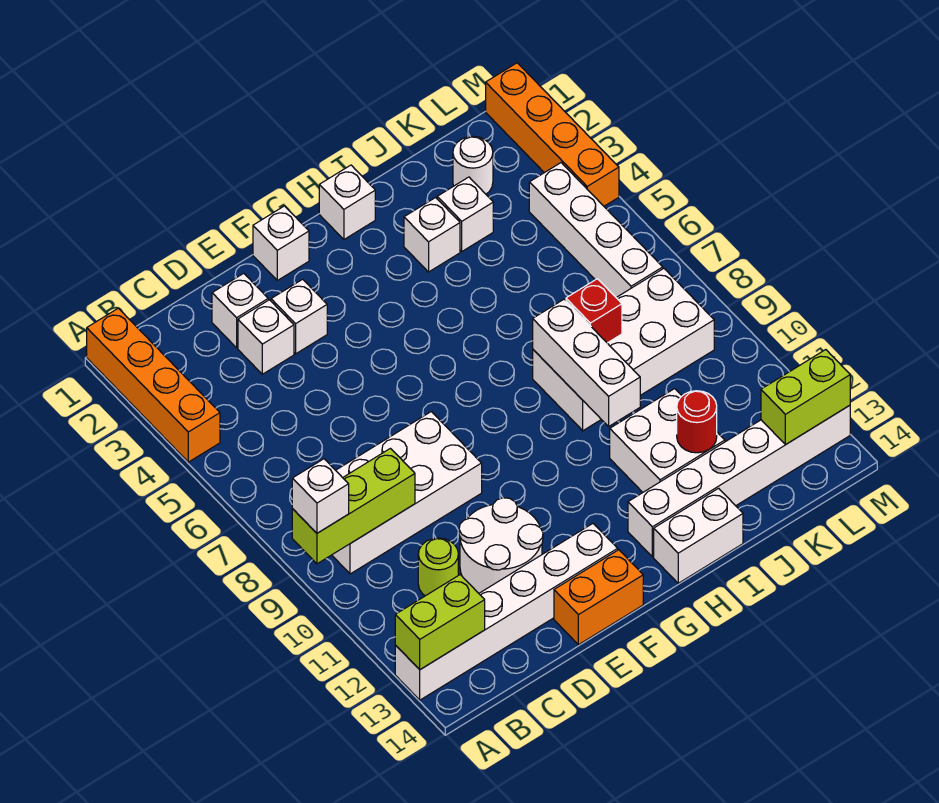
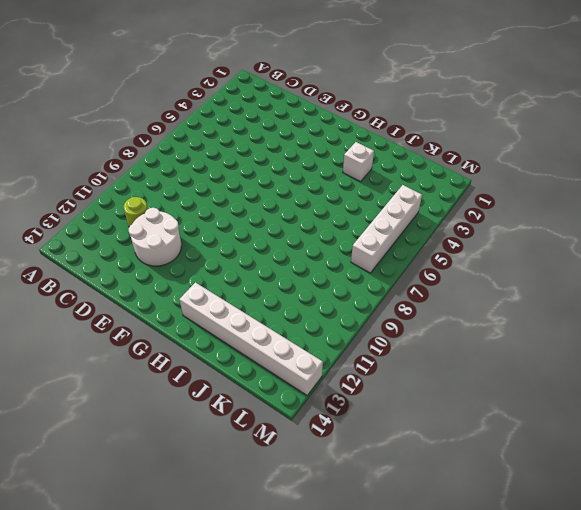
none -> orange brick A1:A4 level 1
none -> white brick A13:F13 level 1
none -> white brick B8:E9 level 1

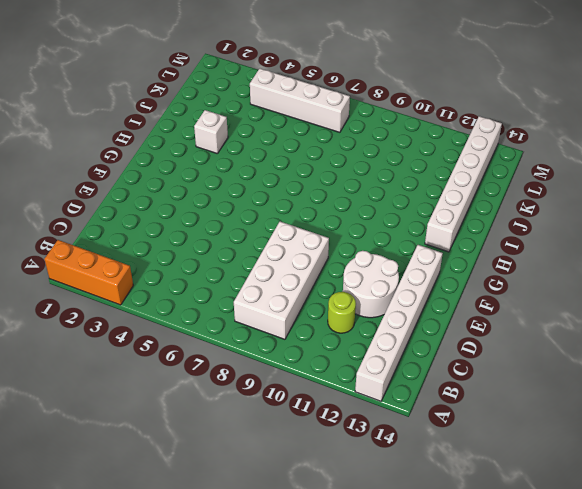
orange brick A1:A3 level 1 -> orange brick A1:A4 level 1
none -> white brick D2 level 1
none -> white brick D3 level 1
none -> white brick E3 level 1

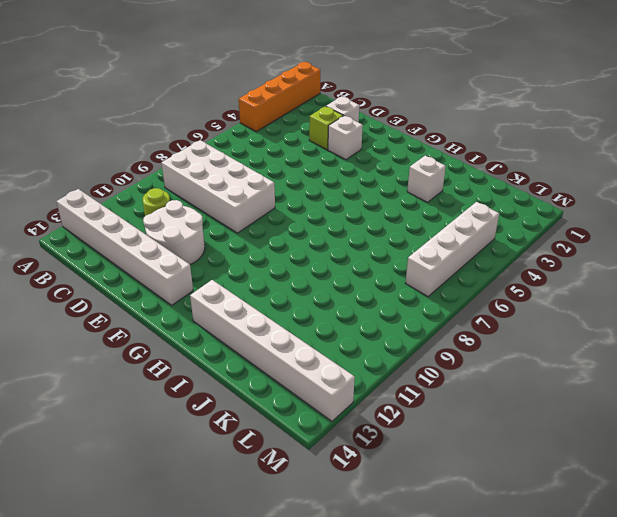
lime brick D3 level 1 -> white brick D3 level 1
none -> orange brick E14:F14 level 1
none -> white brick F1 level 1
none -> white brick H1 level 1

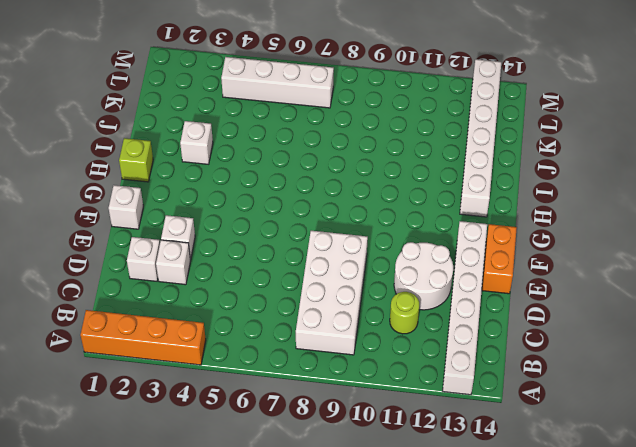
lime brick H1 level 1 -> white brick H1 level 1
none -> white brick H14:I14 level 1
none -> white brick I8:L9 level 1
none -> white brick I11:J12 level 1

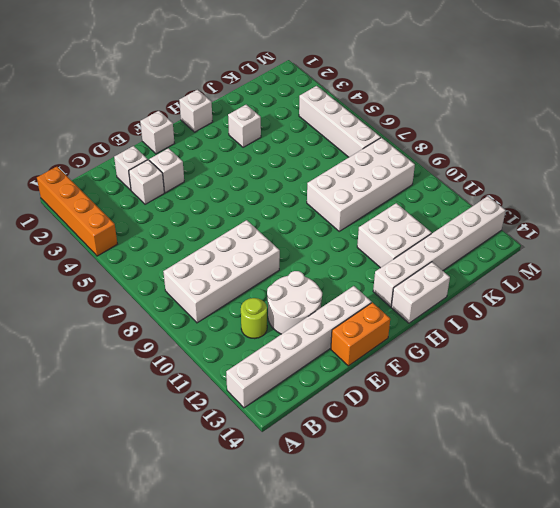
none -> white brick J3 level 1
none -> white round brick K2 level 1
none -> orange brick M1:M4 level 1

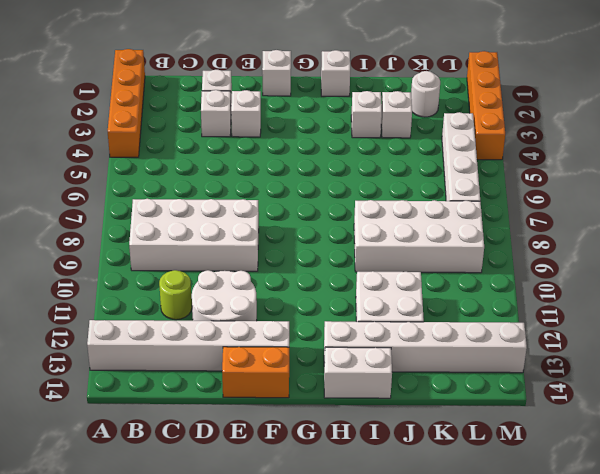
none -> lime brick A9:C9 level 2
none -> lime brick A13:B13 level 2
none -> white brick I8:I10 level 2

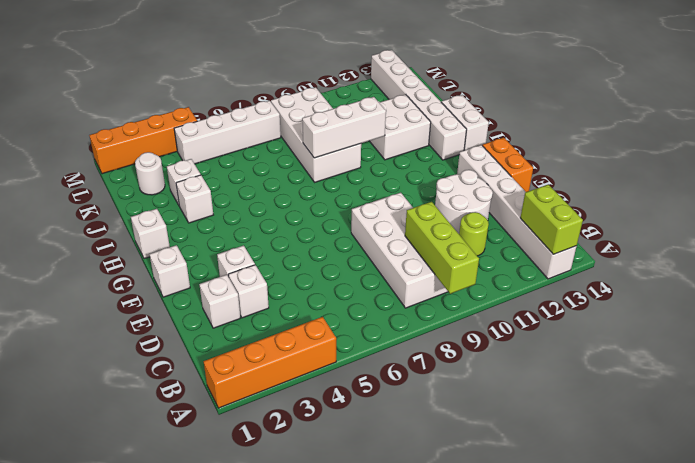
none -> red brick J8 level 2
none -> red round brick J12 level 2
none -> lime brick L13:M13 level 2

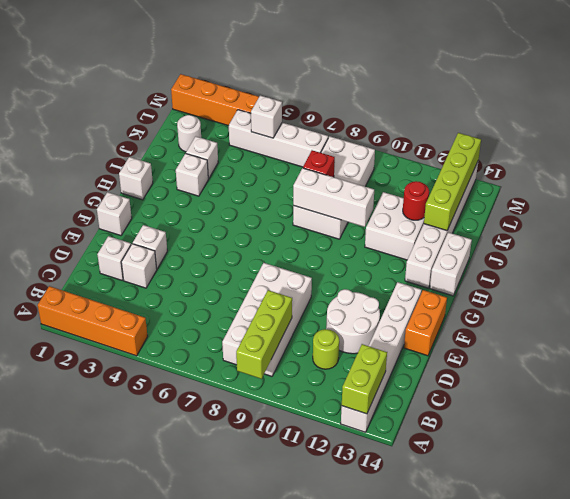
lime brick J13:M13 level 2 -> lime brick L13:M13 level 2
white brick L5 level 2 -> white brick A9 level 3

